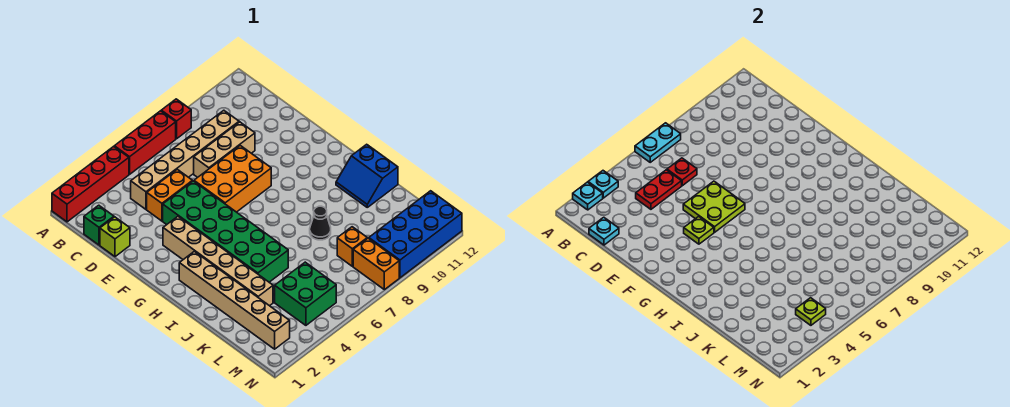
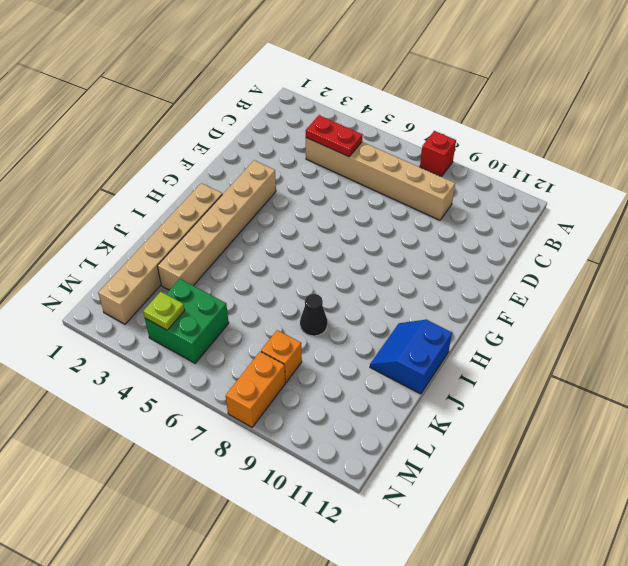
none -> red brick A1:A4 level 1
none -> red brick A5:A7 level 1
none -> green brick C1 level 1

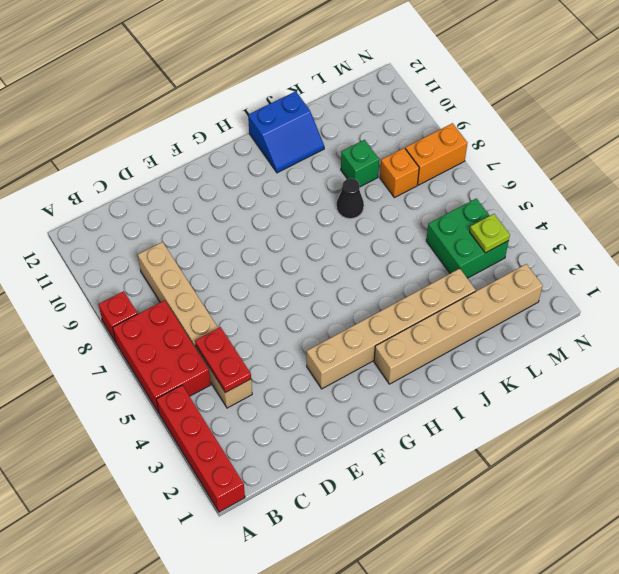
red brick A5:B7 level 1 -> red brick A5:A7 level 1
green brick K9 level 1 -> green brick C1 level 1
none -> lime brick D1 level 1
none -> orange brick D4:D5 level 1
none -> tan brick D7:D9 level 1

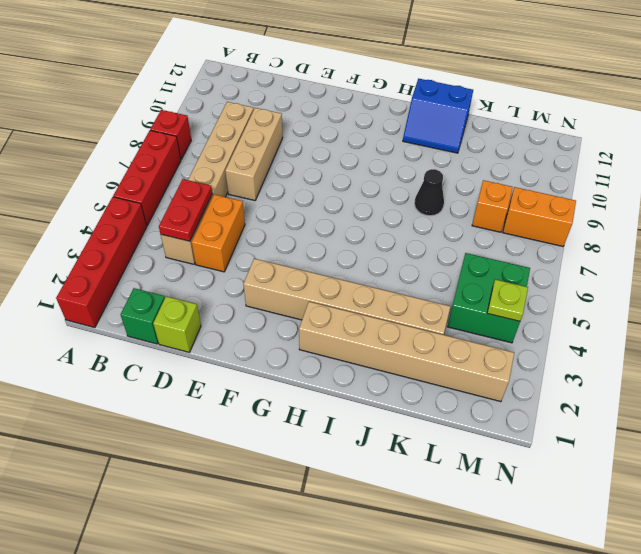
none -> green brick E4:J5 level 1
none -> orange brick E6:F8 level 1
none -> blue brick M9:N12 level 1

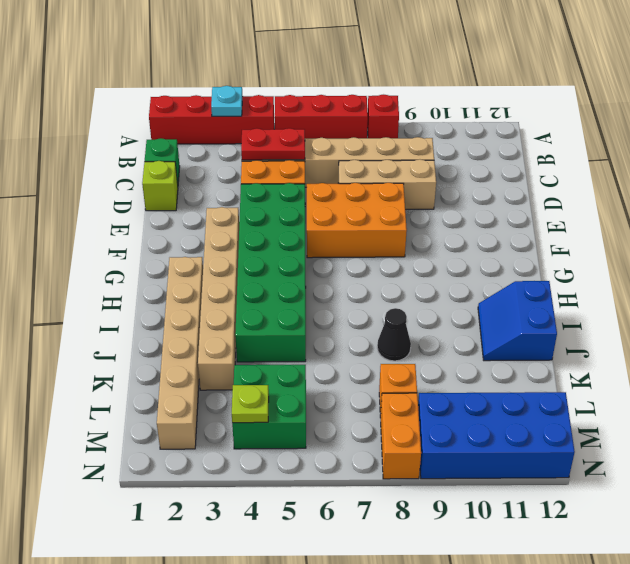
none -> cyan plate A2 level 2
none -> cyan plate A6:A7 level 2
none -> cyan plate C1 level 2

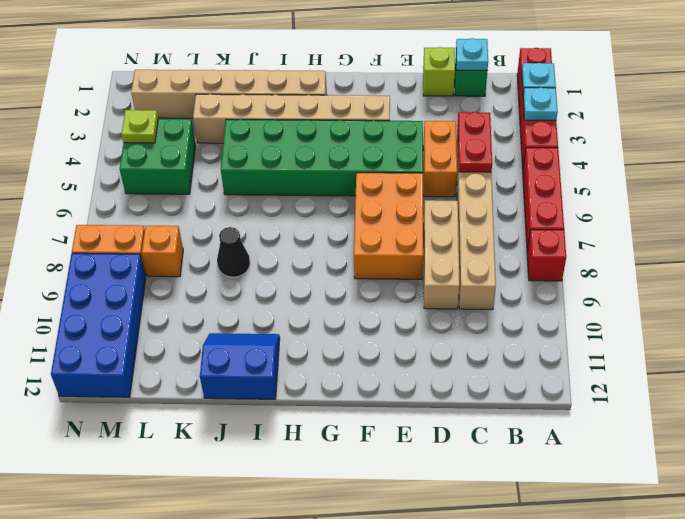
none -> cyan plate A6:A7 level 2
none -> red plate C6 level 2
none -> lime plate E5:F6 level 2

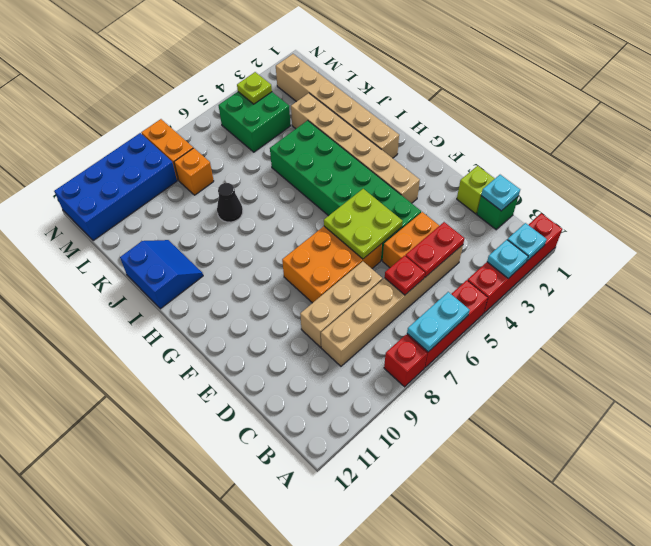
none -> lime plate F4 level 2

